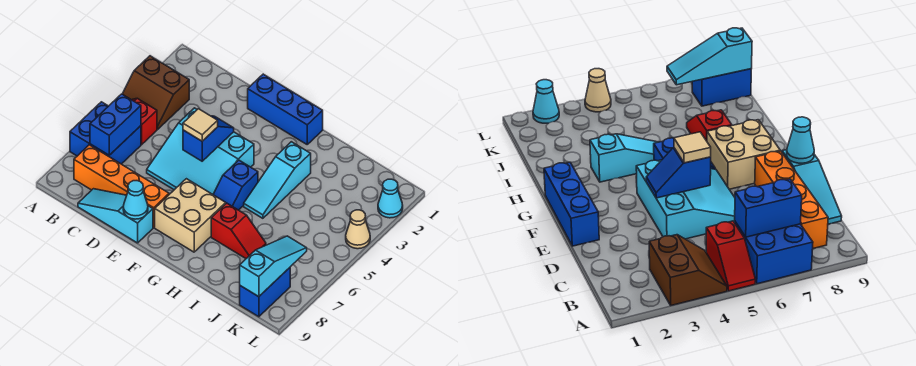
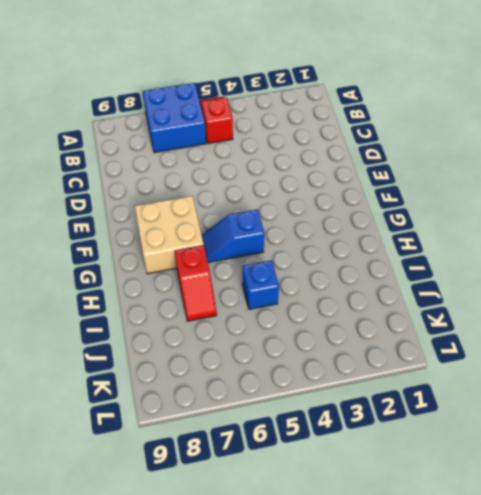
blue brick I5 level 1 -> none
none -> brown slope A3:B4 level 1 top 3
none -> orange brick B8:E8 level 1
none -> cyan slope C9:E9 level 1 top E

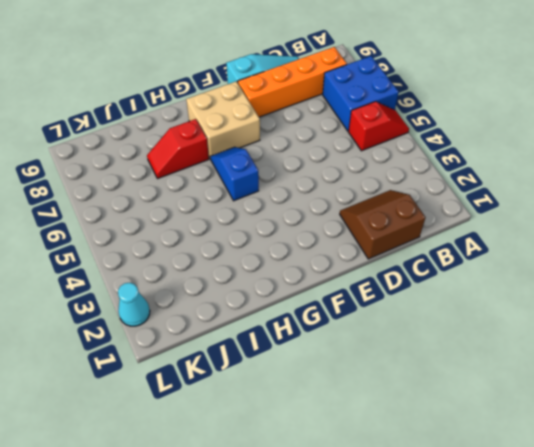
brown slope C1:D2 level 1 top 1 -> brown slope A3:B4 level 1 top 3
none -> cyan slope D4:F6 level 1 top 4
none -> blue brick E1:G1 level 1
none -> cyan slope H3:H5 level 1 top 3

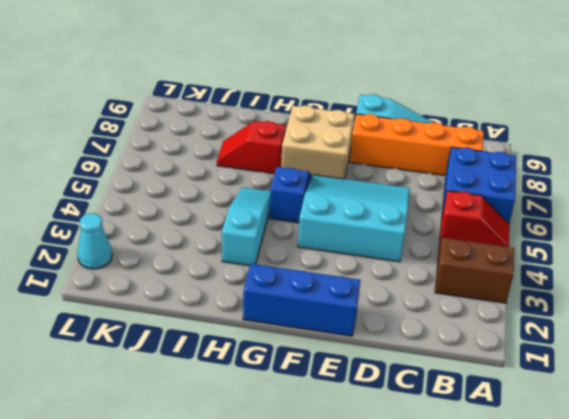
none -> blue brick K8:K9 level 1
none -> tan cone L4 level 1
none -> blue brick B6:B7 level 2

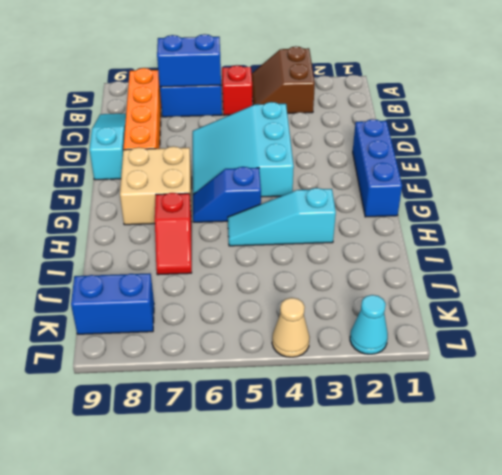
none -> blue slope E4:E5 level 2 top 5
none -> cyan cone E9 level 2
none -> cyan slope K7:K9 level 2 top 9

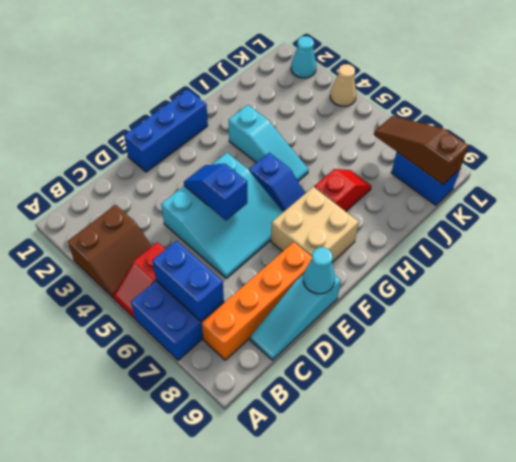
brown slope K7:K9 level 2 top 9 -> cyan slope K7:K9 level 2 top 9
none -> tan tile E5 level 3

